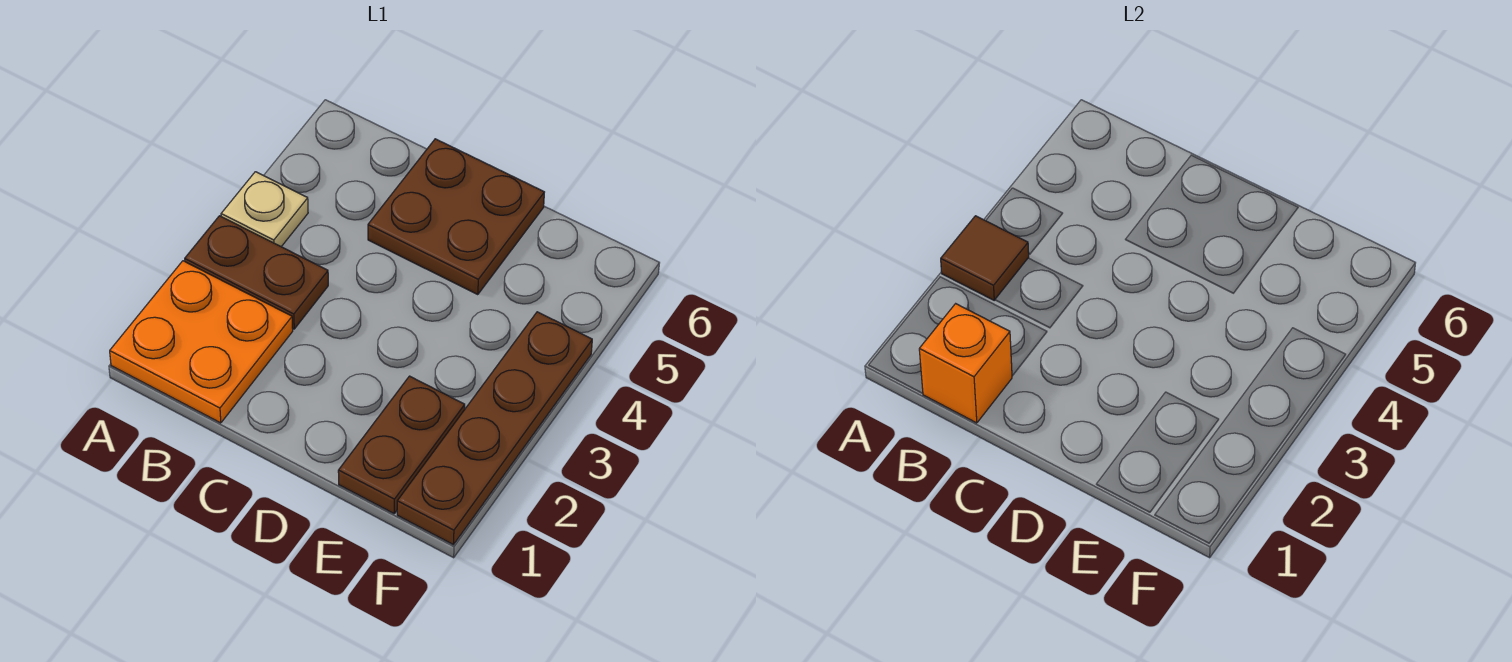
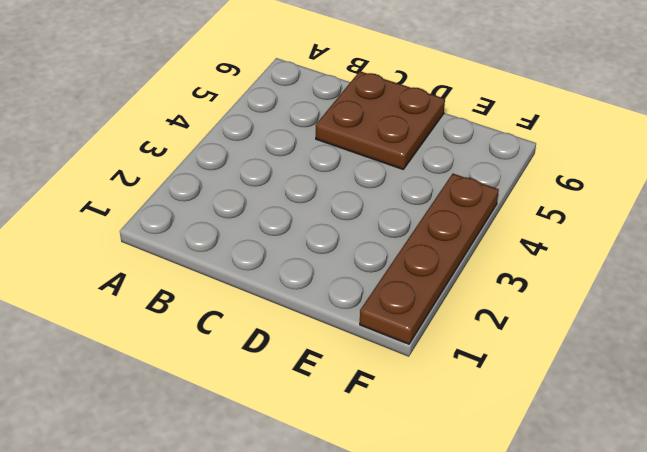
none -> orange plate A1:B2 level 1
none -> brown plate A3:B3 level 1

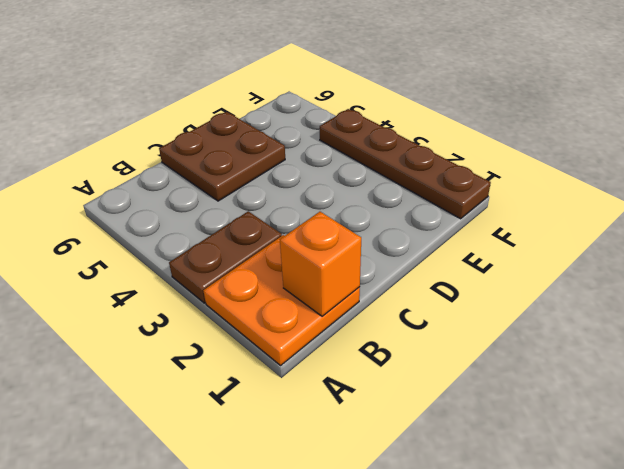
none -> tan plate A4 level 1
none -> brown plate E1:E2 level 1

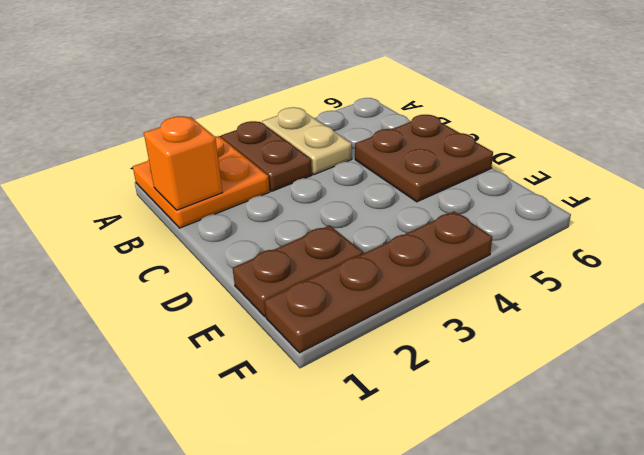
tan plate A4:B4 level 1 -> tan plate A4 level 1
none -> brown tile A3 level 2

